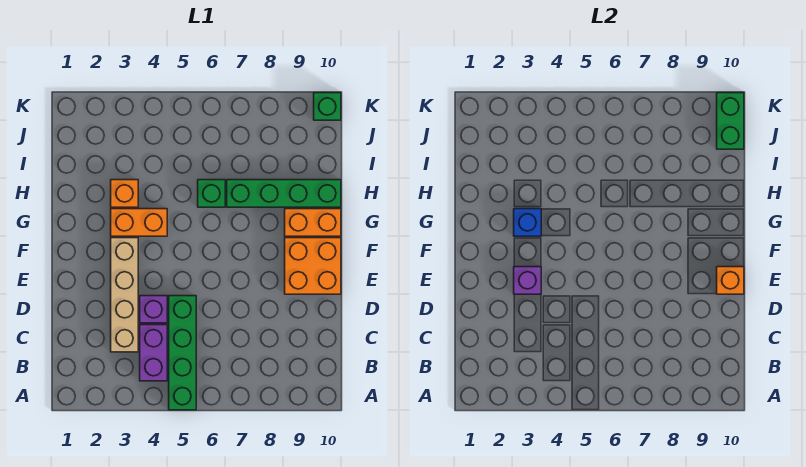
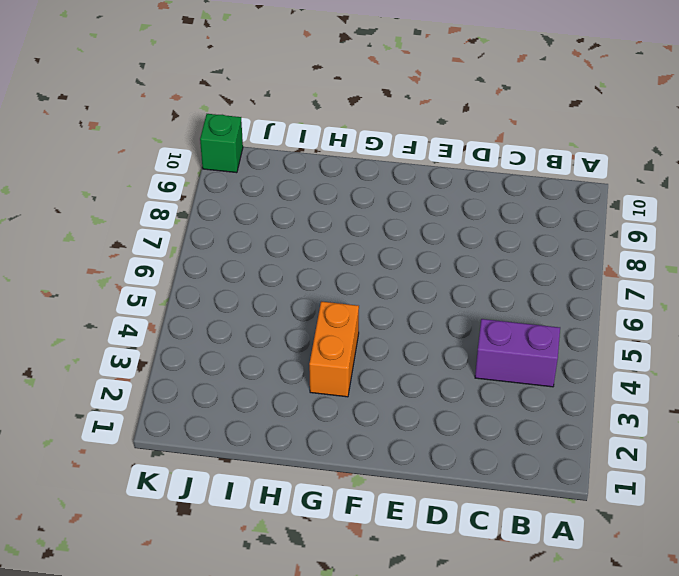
none -> green brick A5:D5 level 1
none -> tan brick C3:F3 level 1
none -> purple brick D4 level 1

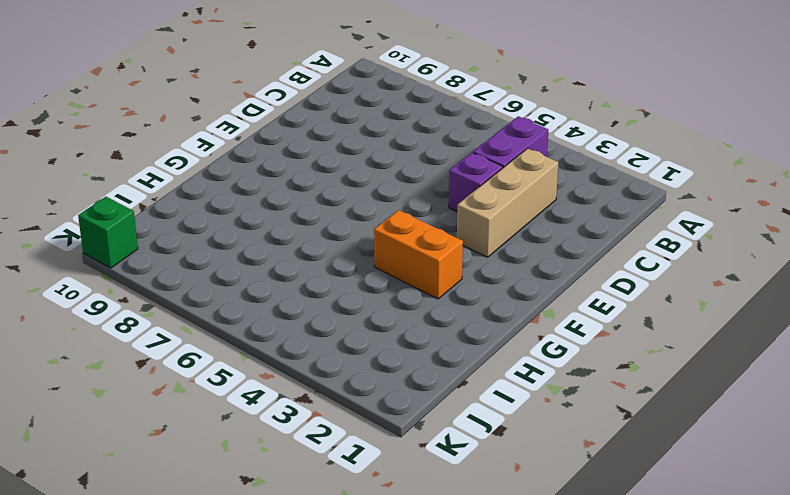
tan brick C3:E3 level 1 -> tan brick C3:F3 level 1
none -> green brick A5:D5 level 1
none -> orange brick E9:F10 level 1
none -> orange brick G9:G10 level 1

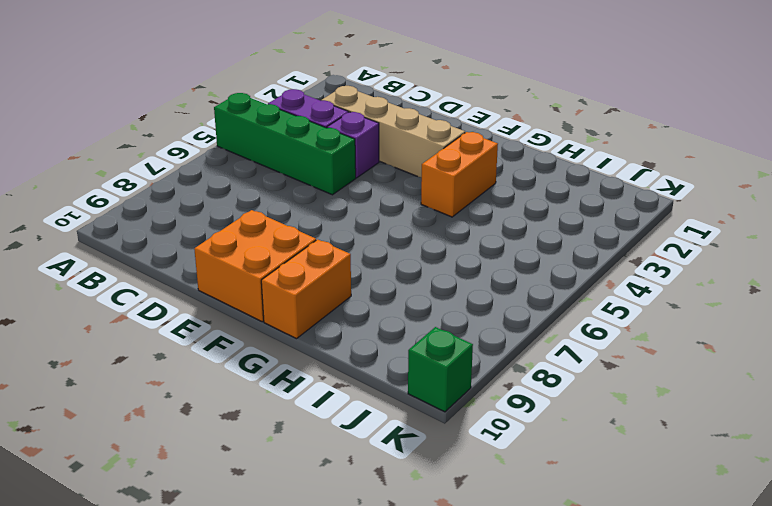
none -> orange brick H3 level 1
none -> green brick H6 level 1
none -> green brick H7:H10 level 1

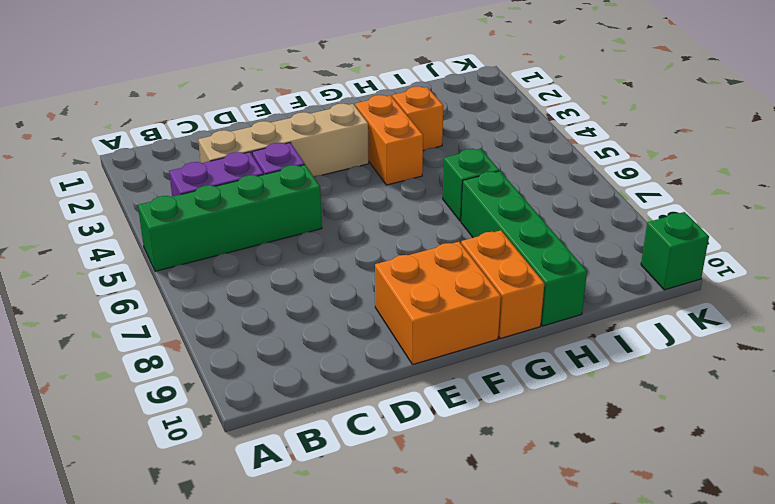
none -> purple brick E3 level 2
none -> orange brick E10 level 2
none -> blue brick G3 level 2

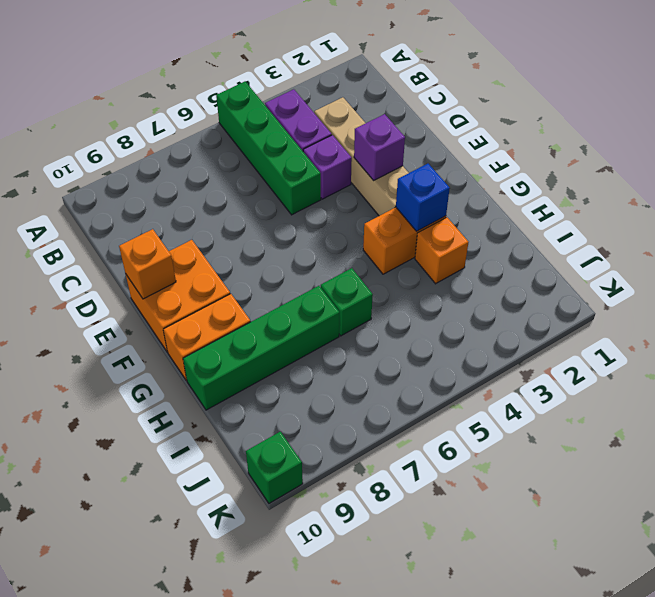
none -> green brick J10:K10 level 2

